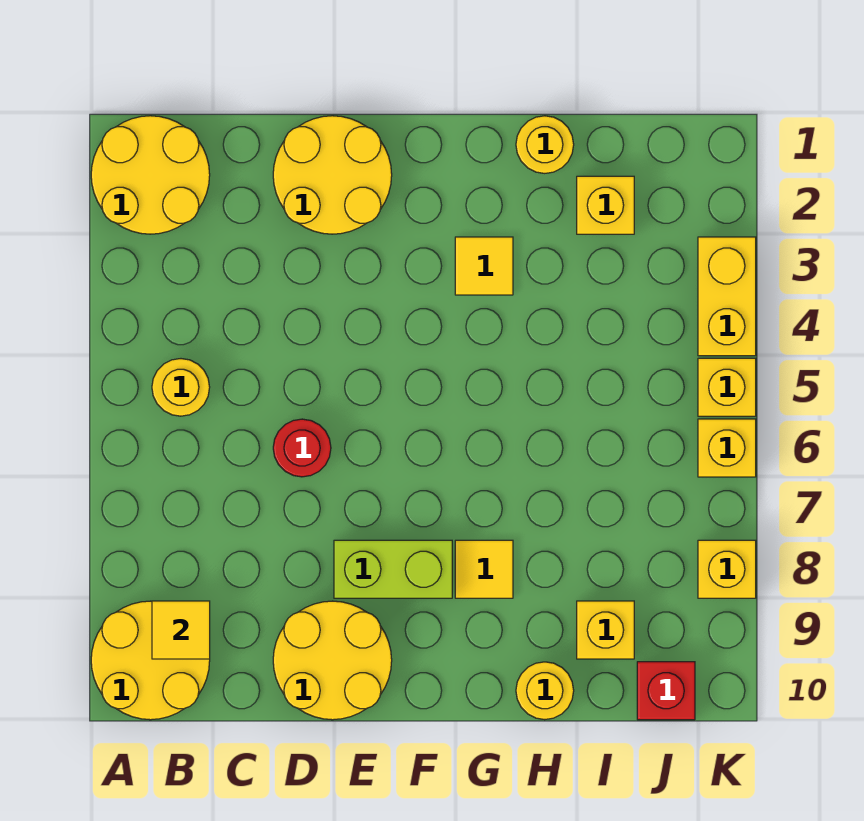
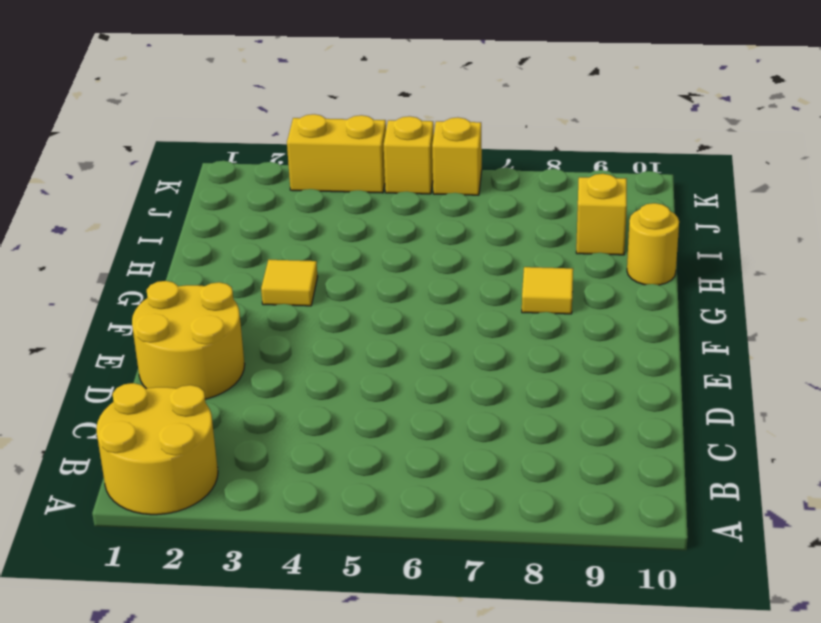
none -> yellow round brick A9:B10 level 1
none -> yellow round brick B5 level 1
none -> red round brick D6 level 1

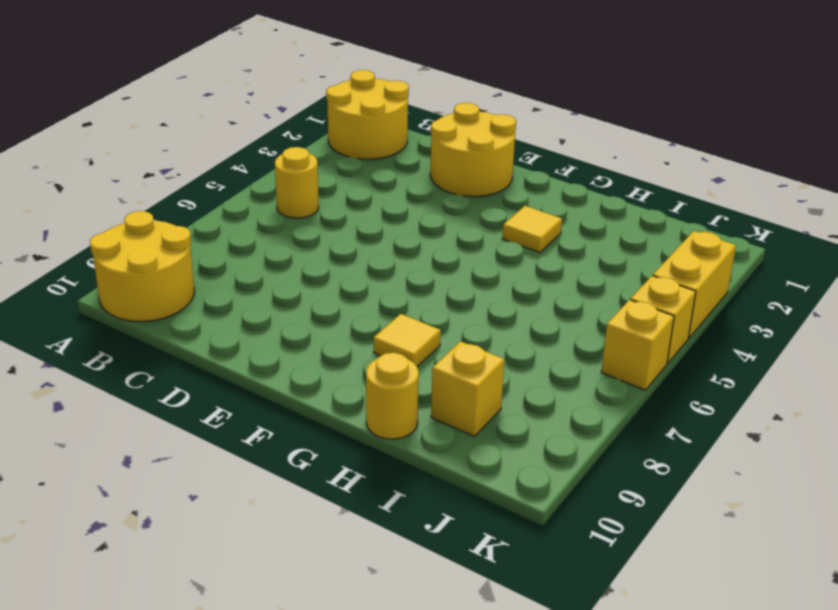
none -> red round brick D6 level 1
none -> yellow round brick D9:E10 level 1
none -> lime brick E8:F8 level 1

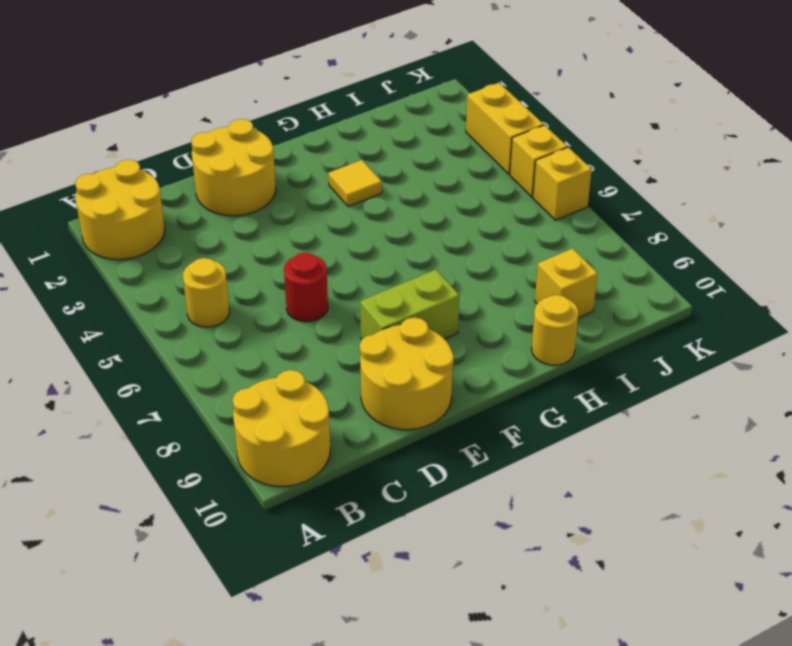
none -> yellow tile G8 level 1
none -> yellow round brick H1 level 1
none -> yellow brick I2 level 1

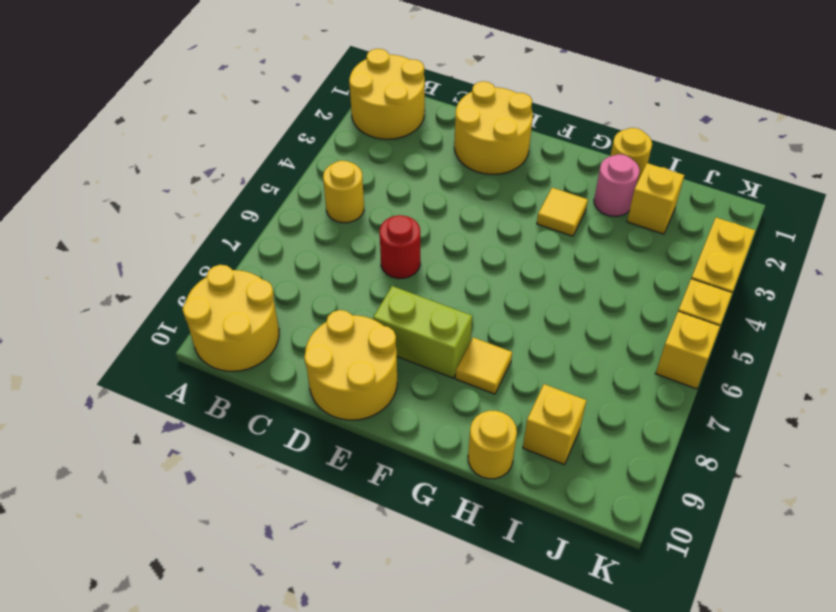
pink round brick H2 level 1 -> none
none -> red brick J10 level 1
none -> yellow brick K8 level 1
none -> yellow tile B9 level 2

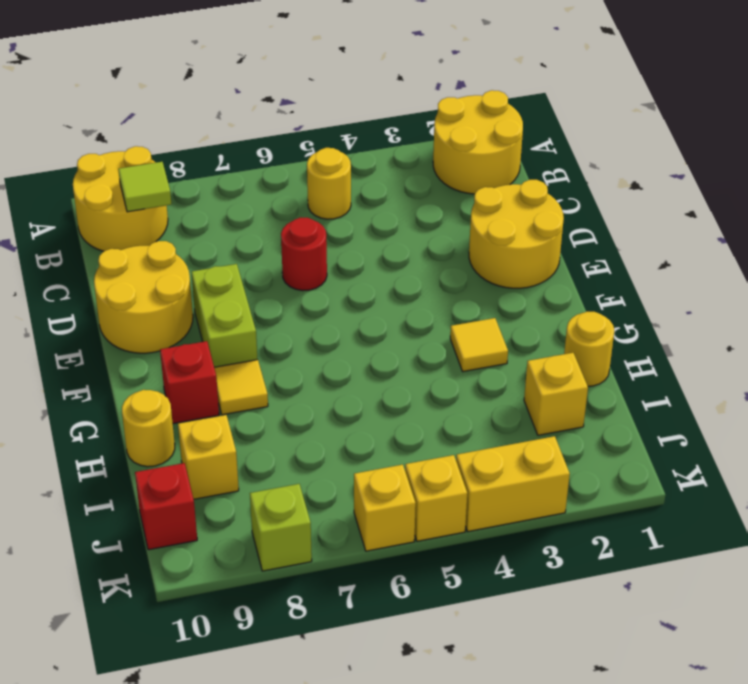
lime tile B9 level 2 -> yellow tile B9 level 2
red brick G9 level 1 -> none
lime brick K8 level 1 -> yellow brick K8 level 1

